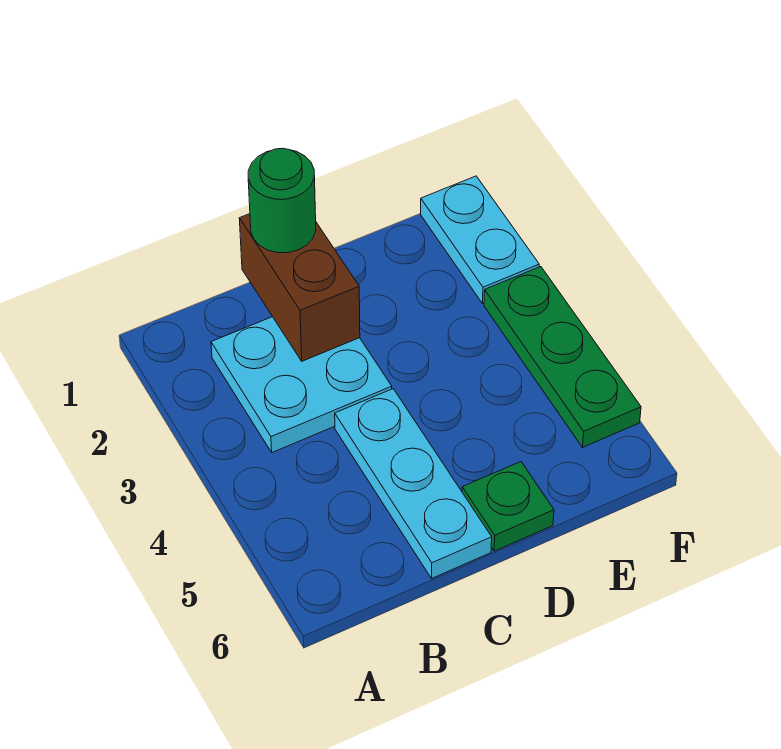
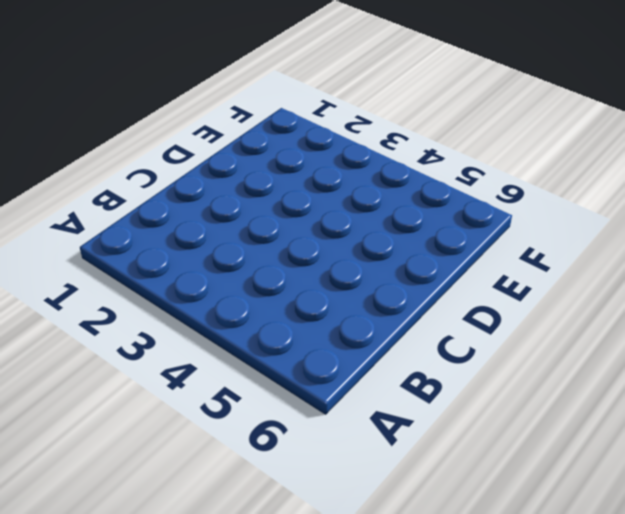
none -> cyan plate B2:C3 level 1
none -> cyan plate C4:C6 level 1

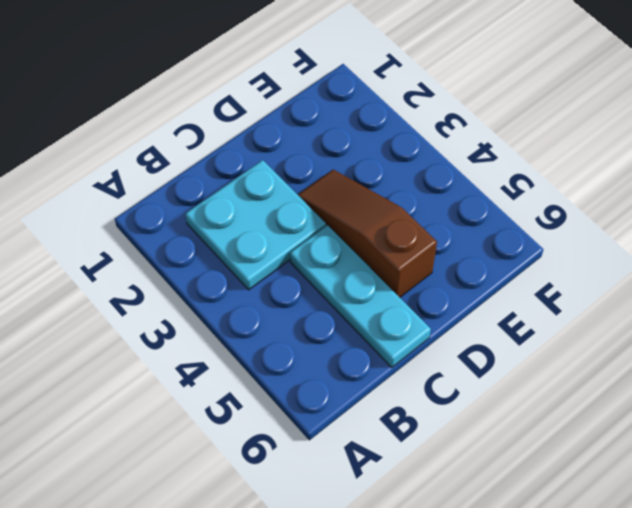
brown slope D3:D5 level 1 top 5 -> none
none -> green plate D6 level 1
none -> cyan plate F1:F2 level 1

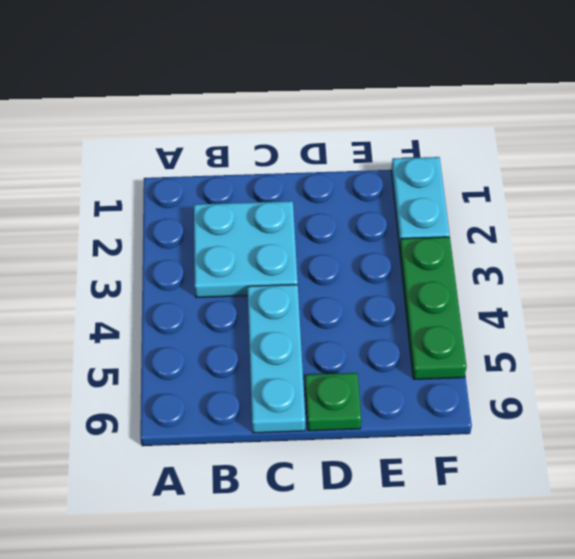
none -> brown brick C1:C2 level 2
none -> green round brick C1 level 3

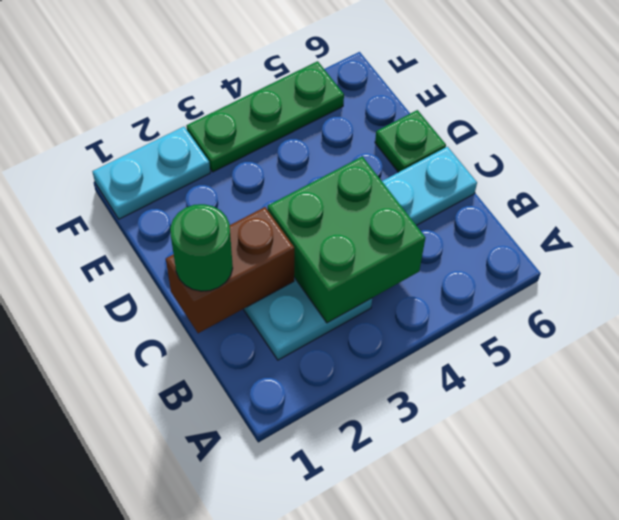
green brick B3:C4 level 2 -> none

